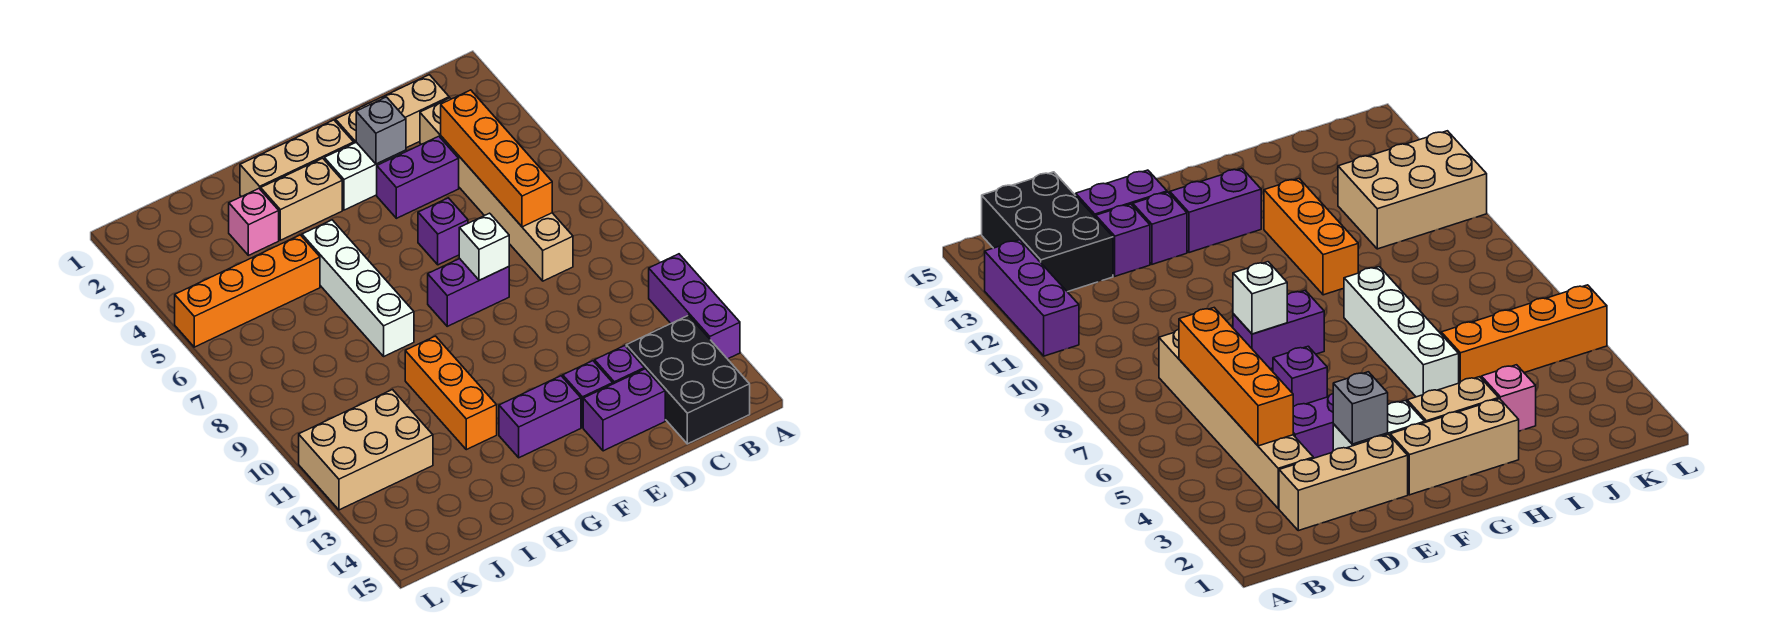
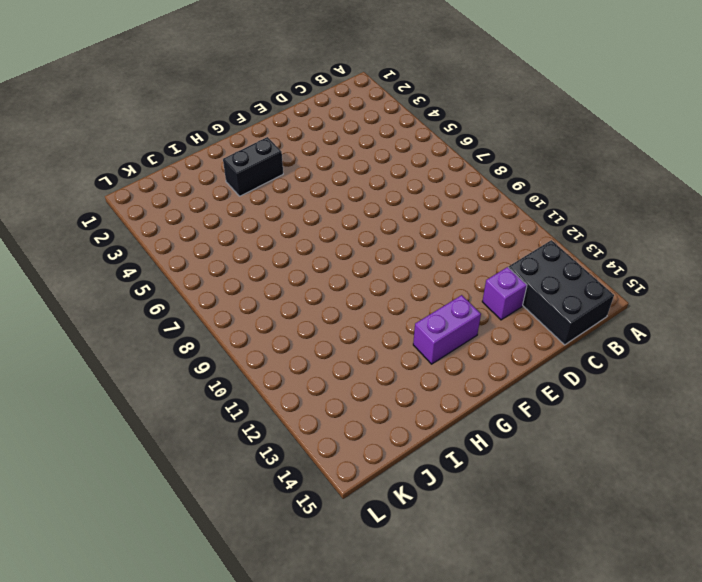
black brick G3:H3 level 1 -> tan brick G3:H3 level 1
none -> purple brick A11:A13 level 1
none -> tan brick C2:E2 level 1
none -> tan brick C3:C8 level 1

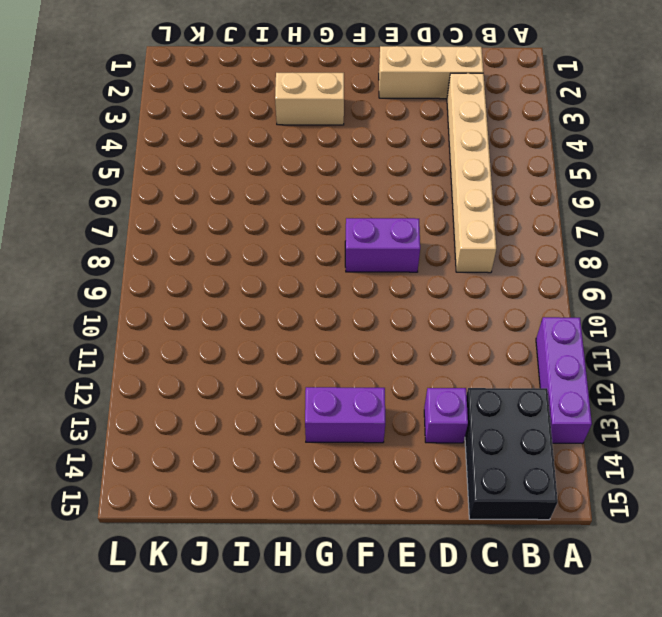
none -> purple brick D4:E4 level 1
none -> purple brick D14:E14 level 1
none -> white brick E3:F3 level 1

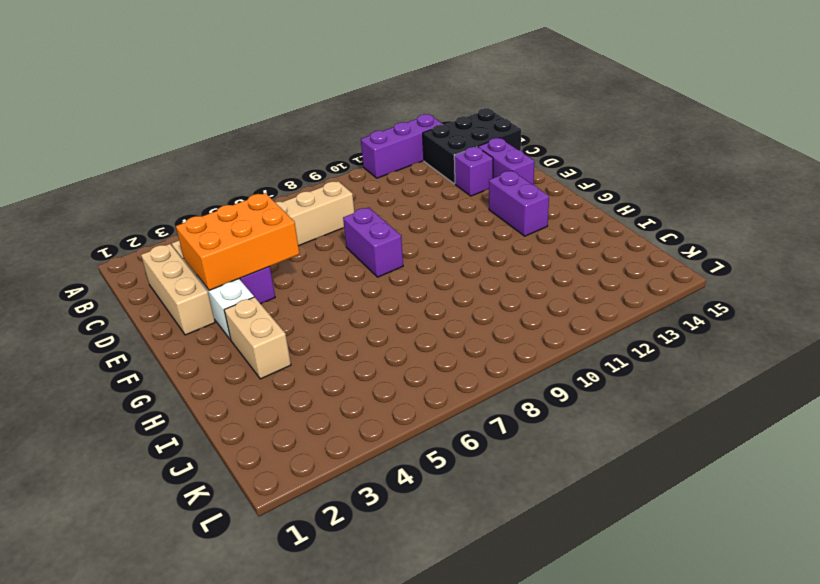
orange brick D3:E5 level 2 -> grey brick E3 level 2
none -> purple brick E6 level 1
none -> purple brick E13 level 1
none -> tan brick F2:H2 level 1

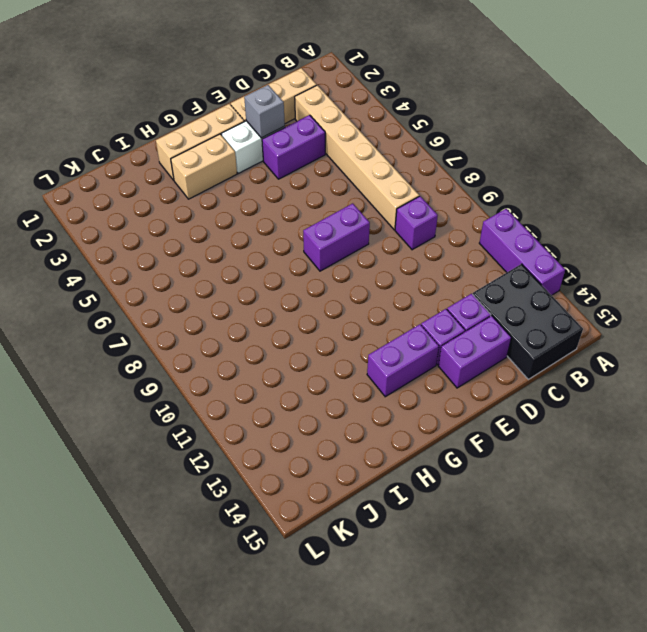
purple brick C9 level 1 -> purple brick E6 level 1
none -> white brick H5:H8 level 1
none -> orange brick H10:H12 level 1
none -> pink brick I3 level 1

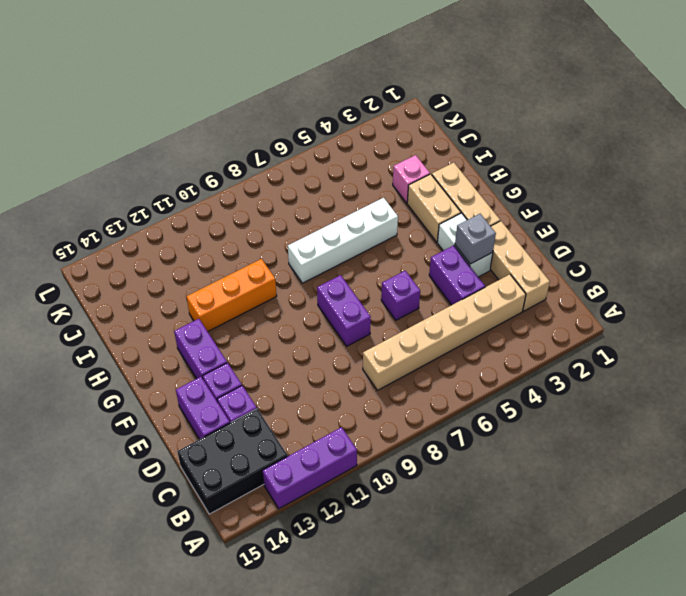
none -> orange brick I5:L5 level 1
none -> tan brick J11:L12 level 1
none -> orange brick C4:C7 level 2

